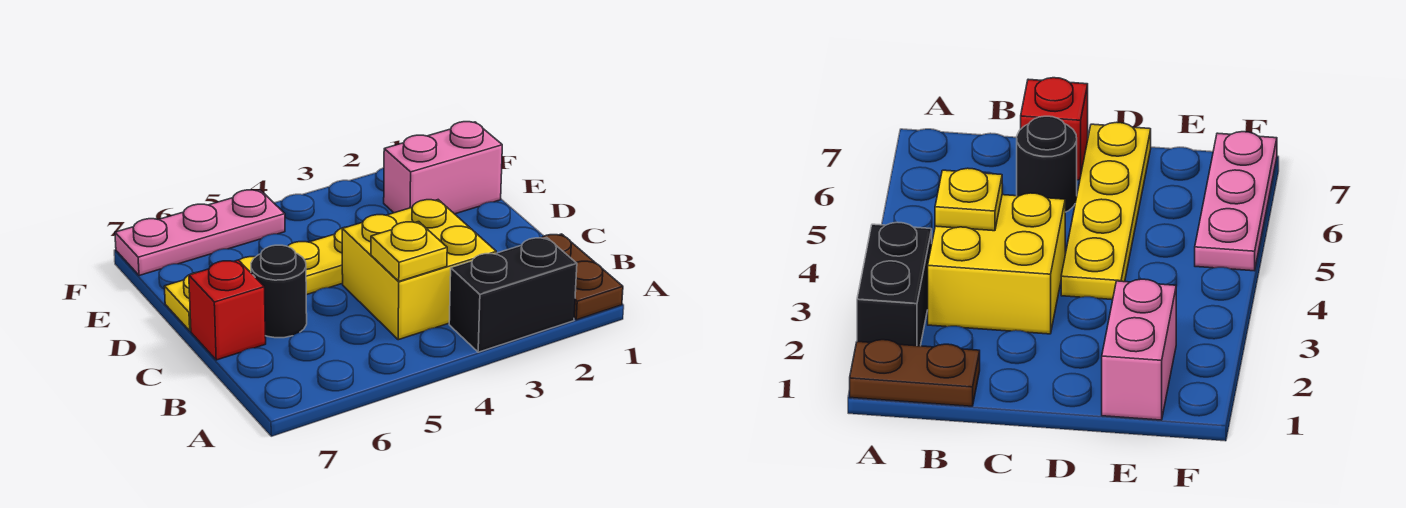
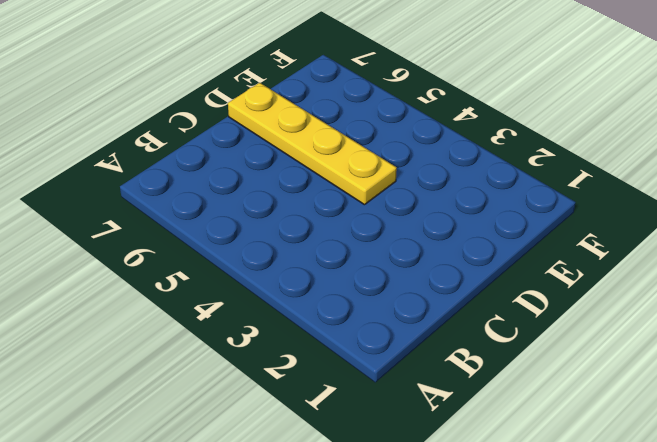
none -> brown plate A1:B1 level 1
none -> black brick A2:A3 level 1

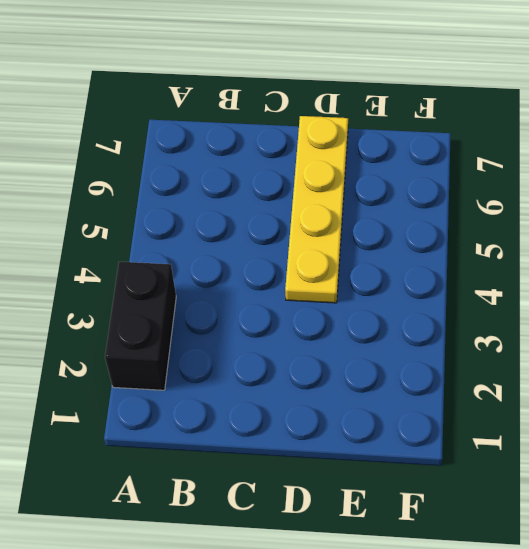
none -> brown plate A1:B1 level 1
none -> yellow brick B3:C4 level 1

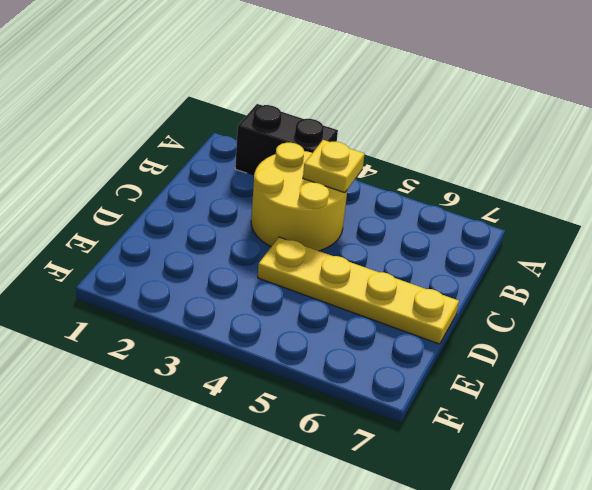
yellow round brick B3:C4 level 1 -> yellow brick B3:C4 level 1
none -> brown plate A1:B1 level 1
none -> black round brick C6 level 1

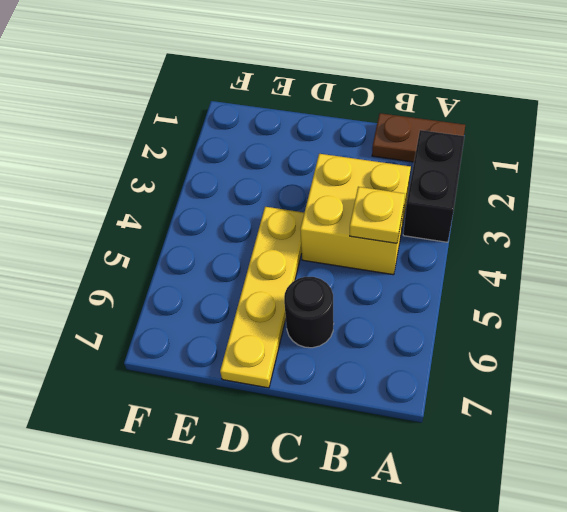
none -> red brick C7 level 1
none -> pink brick E1:E2 level 1

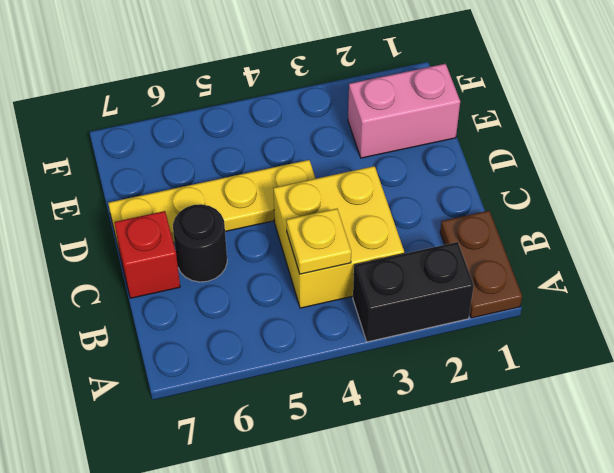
none -> pink plate F5:F7 level 1

